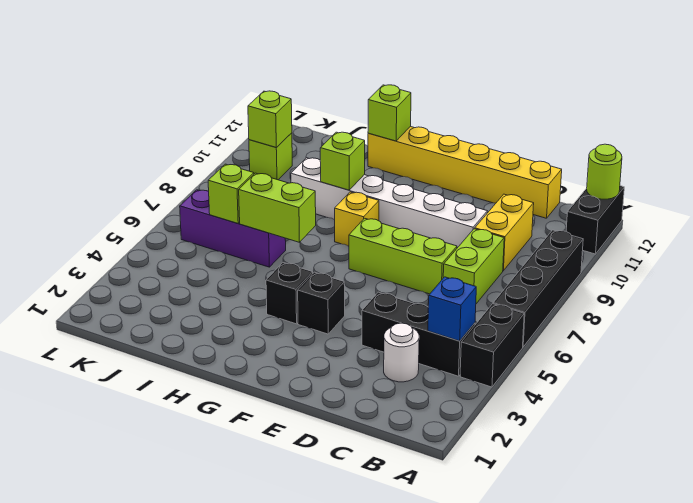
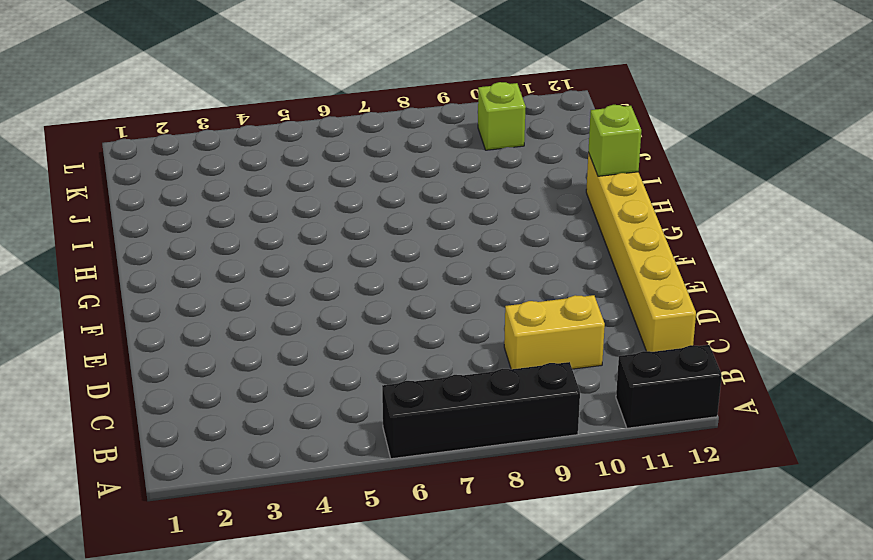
none -> black brick A4:A5 level 1
none -> black brick B4:D4 level 1
none -> white round brick C3 level 1

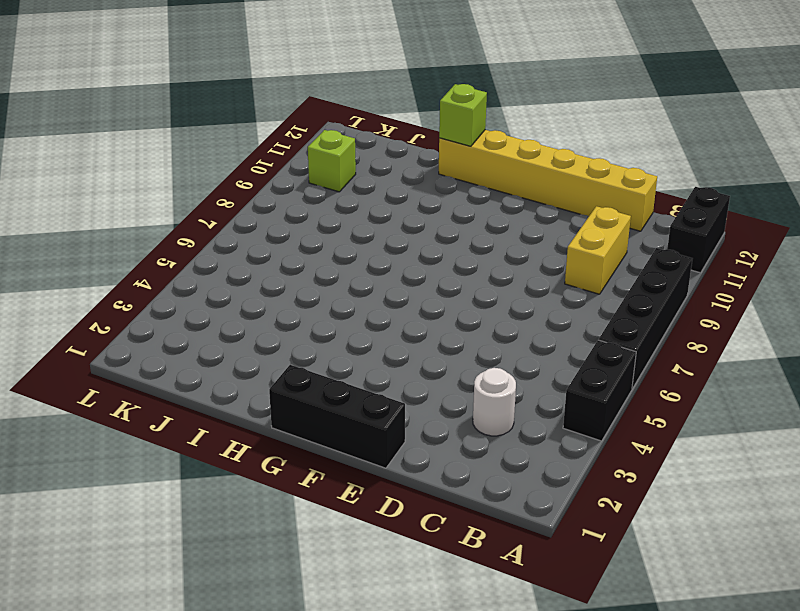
black brick E1:G1 level 1 -> black brick B4:D4 level 1
none -> lime brick C7:C8 level 1
none -> lime brick D7:F7 level 1
none -> white brick D9:I9 level 1

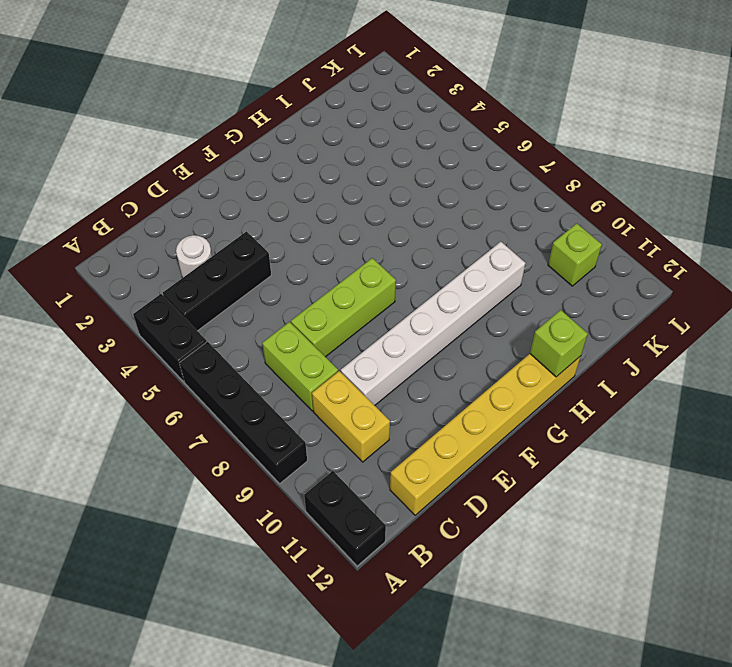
none -> black brick F4 level 1
none -> black brick G4 level 1
none -> yellow brick G8 level 1

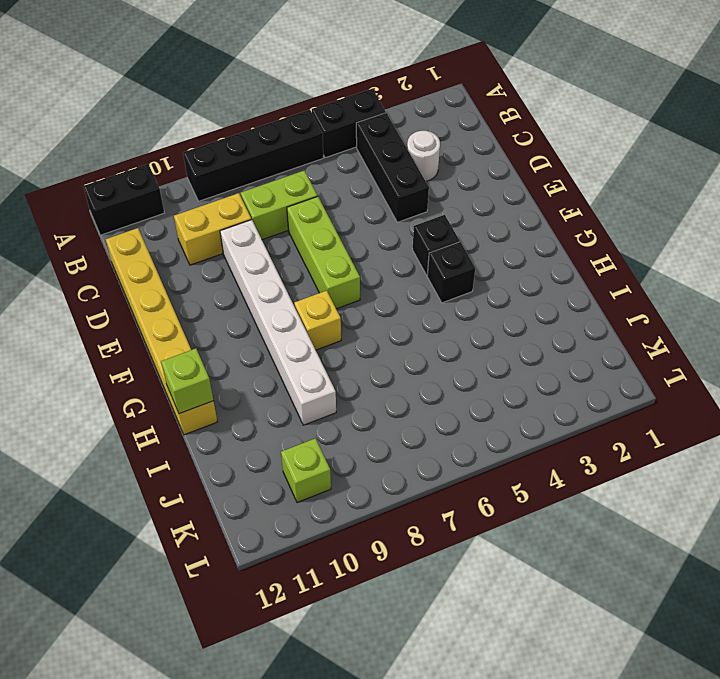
none -> purple brick I6:K6 level 1
none -> lime round brick A12 level 2
none -> blue brick B4 level 2

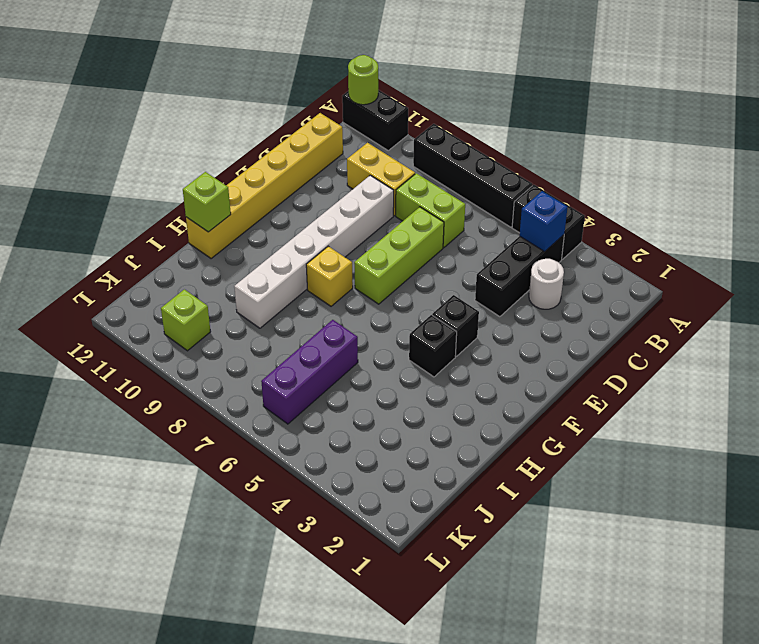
none -> lime brick H6:I6 level 2
none -> lime brick H9 level 2
none -> lime brick J6 level 2

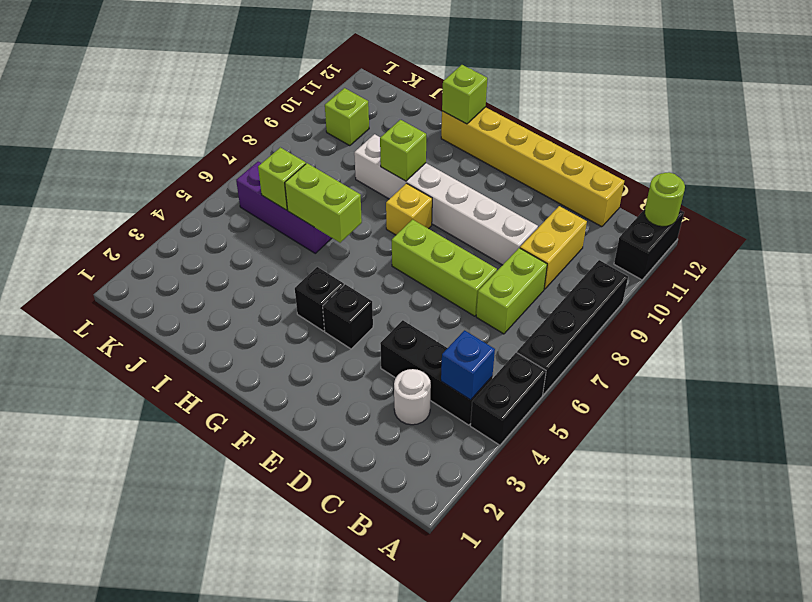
none -> lime brick K10 level 2

